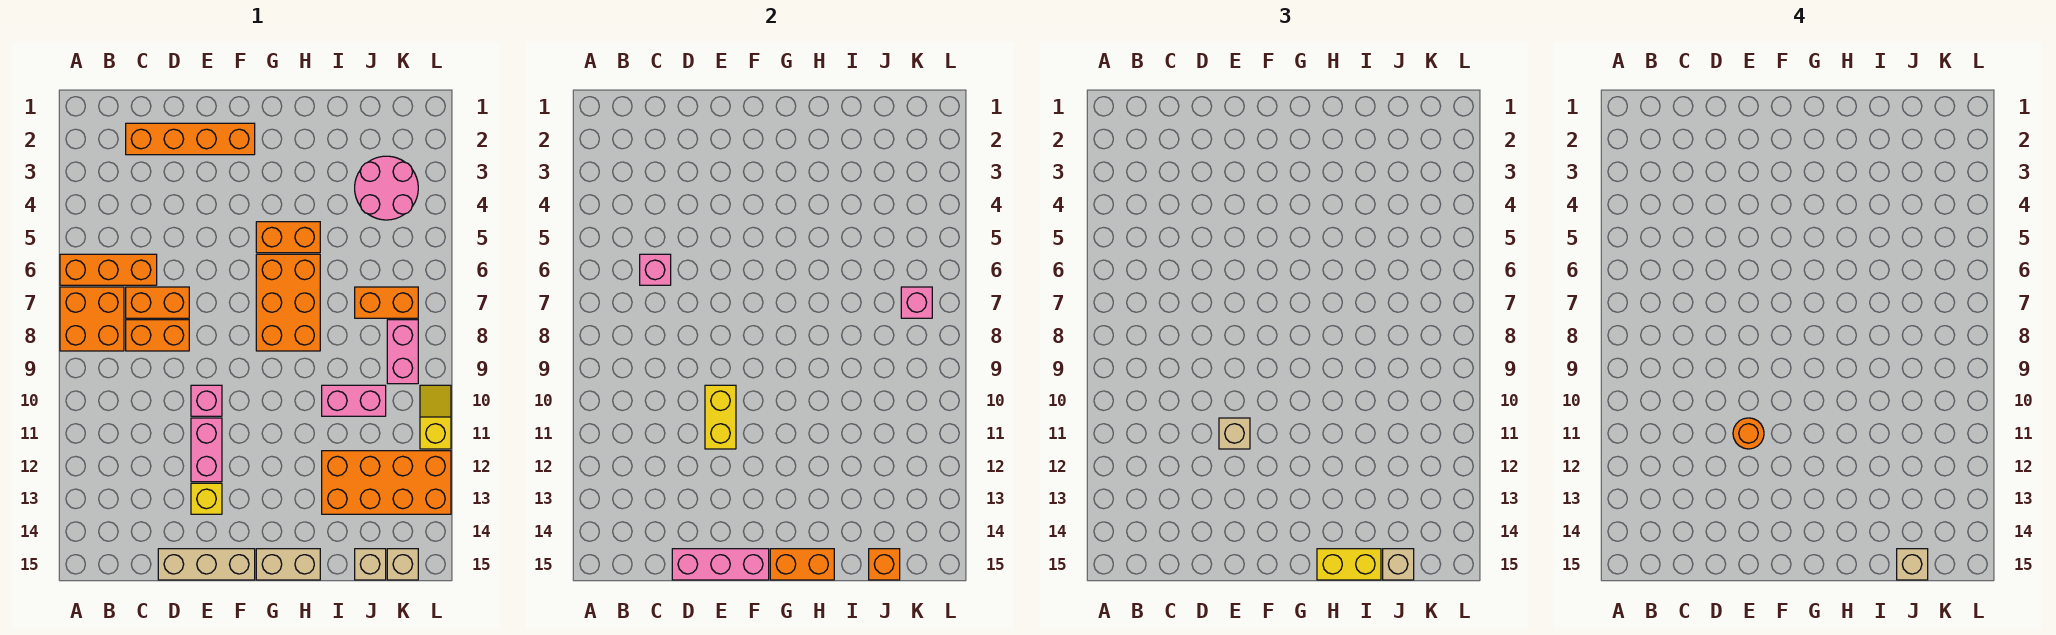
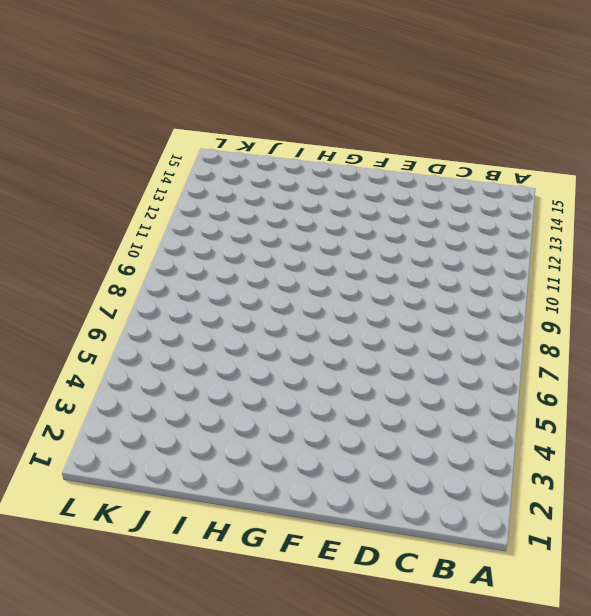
none -> orange brick A6:C6 level 1
none -> orange brick A7:B8 level 1
none -> orange brick C2:F2 level 1
none -> orange brick C7:D7 level 1

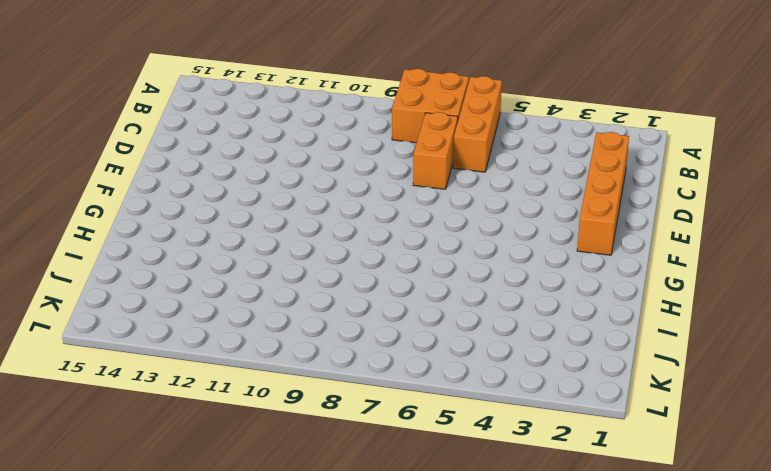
none -> orange brick C8:D8 level 1
none -> tan brick D15:F15 level 1
none -> pink brick E10 level 1
none -> pink brick E11:E12 level 1

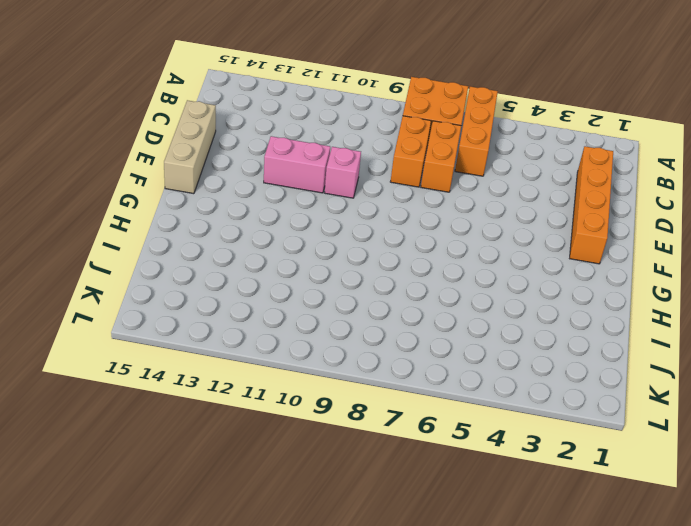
none -> yellow brick E13 level 1
none -> orange brick G5:H5 level 1
none -> orange brick G6:H8 level 1
none -> tan brick G15:H15 level 1

